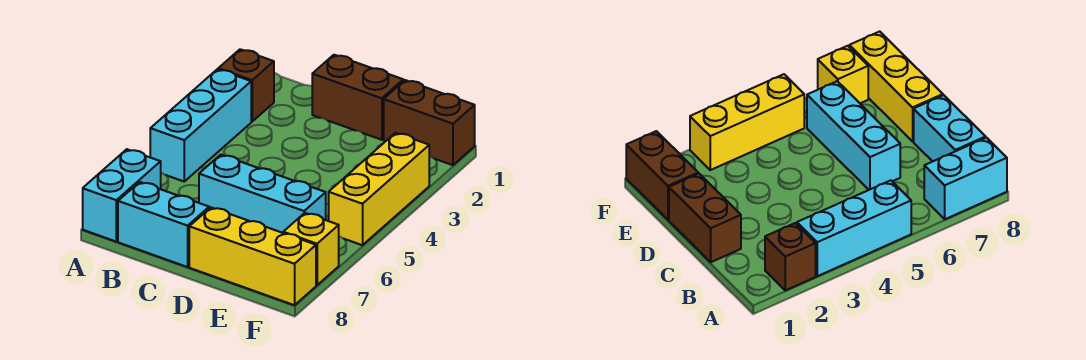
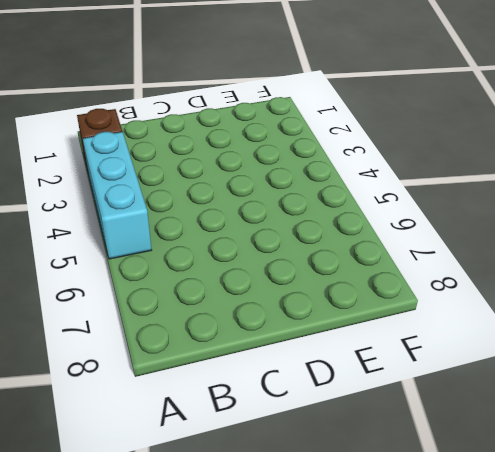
none -> cyan brick A7:A8 level 1
none -> cyan brick B8:C8 level 1

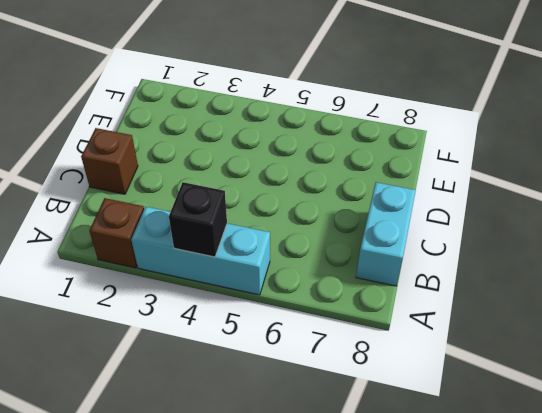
black brick A4 level 2 -> none
brown brick C1 level 1 -> brown brick C1:D1 level 1
none -> cyan brick A7:A8 level 1
none -> cyan brick C6:E6 level 1

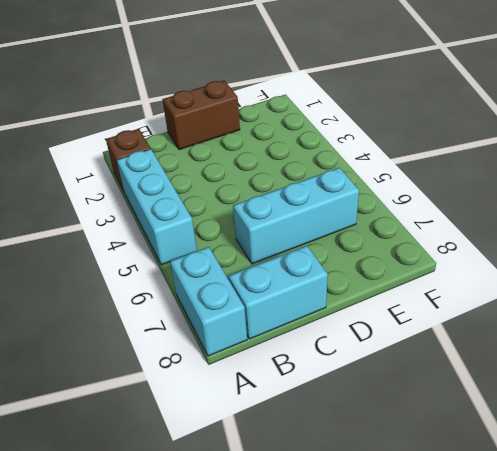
none -> yellow brick D8:F8 level 1
none -> brown brick E1:F1 level 1

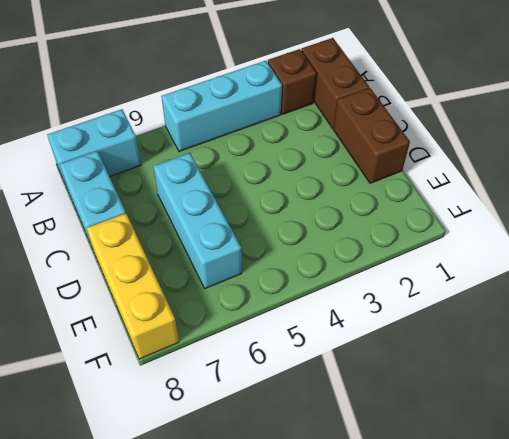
brown brick A1:B1 level 1 -> brown brick E1:F1 level 1
none -> yellow brick F3:F5 level 1
none -> yellow brick F7 level 1

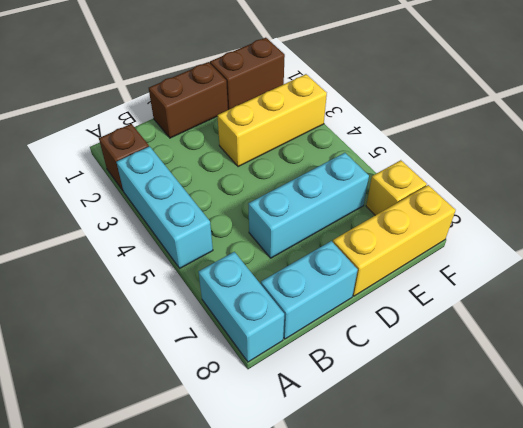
yellow brick D3:F3 level 1 -> yellow brick F3:F5 level 1

